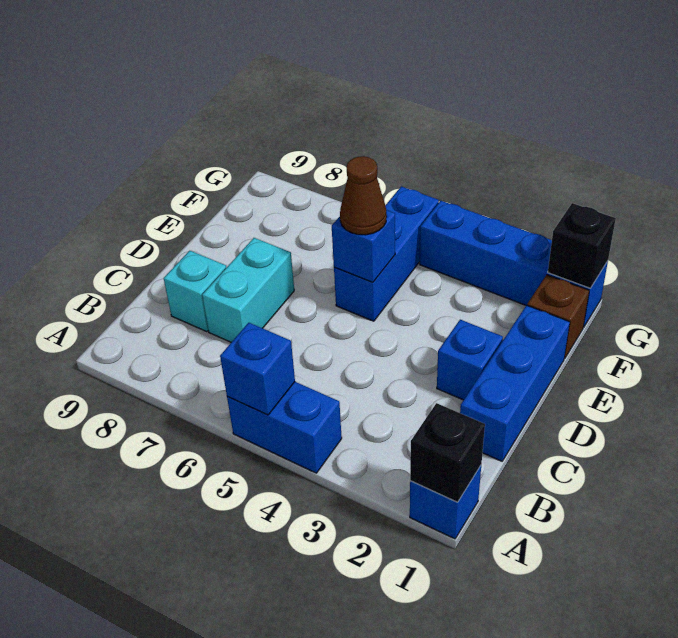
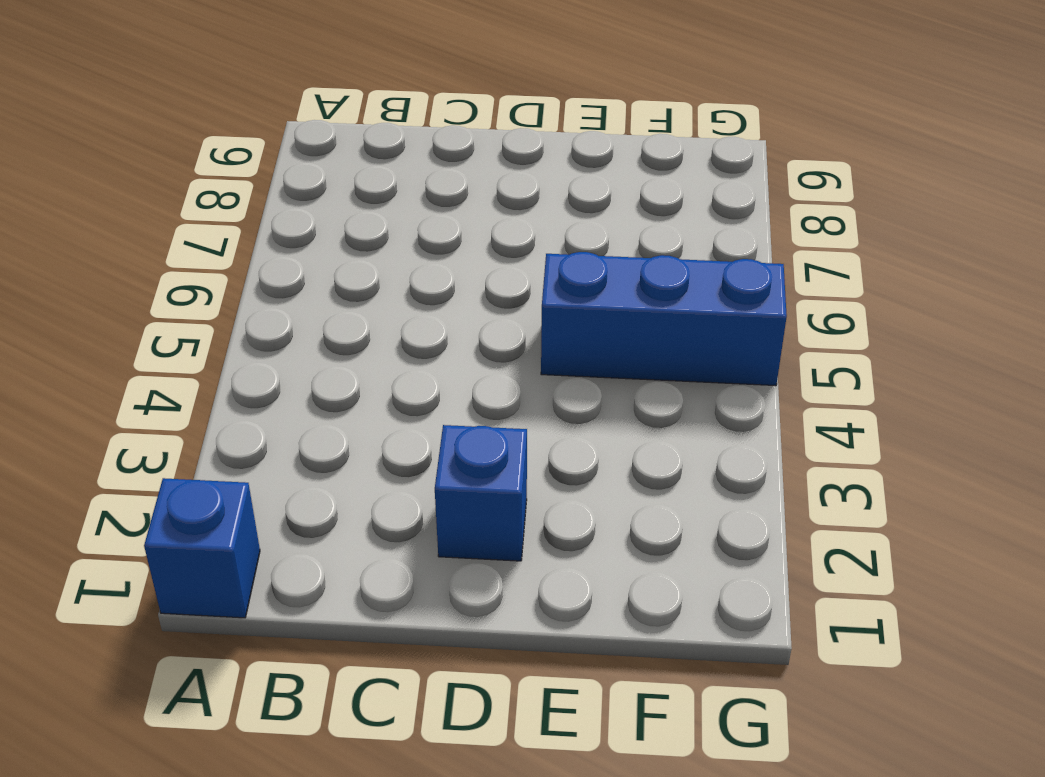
none -> blue brick A4:A5 level 1
none -> blue brick C1:E1 level 1
none -> cyan brick C7:D7 level 1

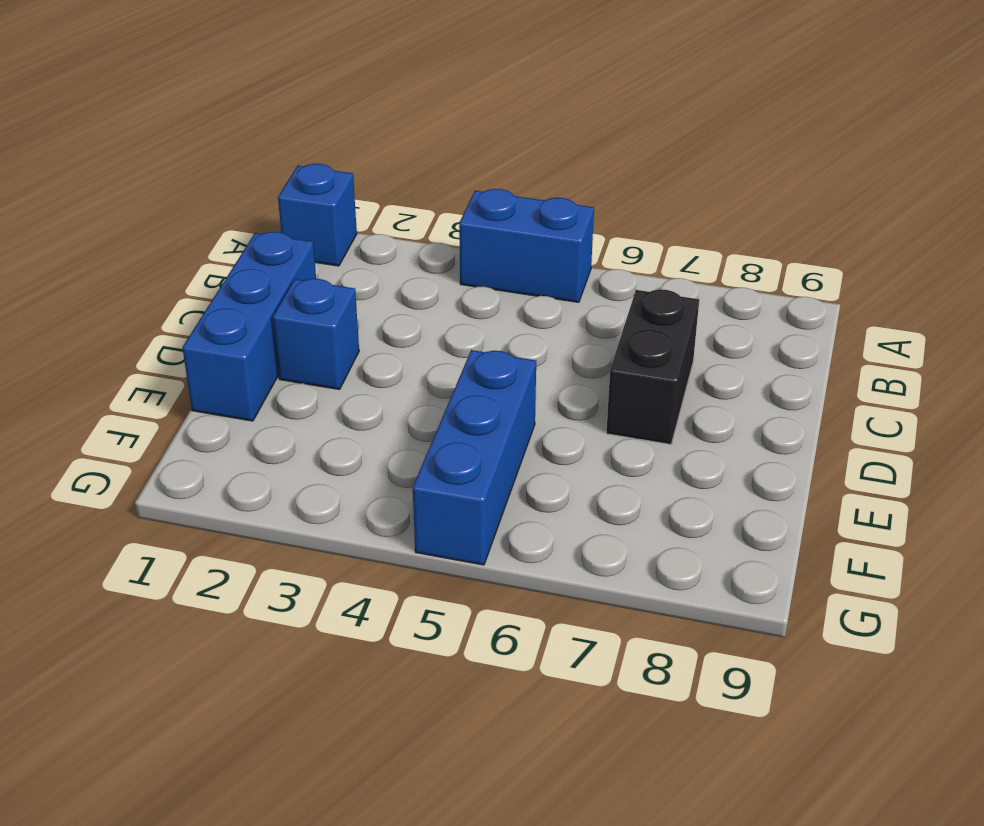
black brick C7:D7 level 1 -> cyan brick C7:D7 level 1
none -> cyan brick C8 level 1
none -> brown brick F1 level 1
none -> blue brick G1:G4 level 1

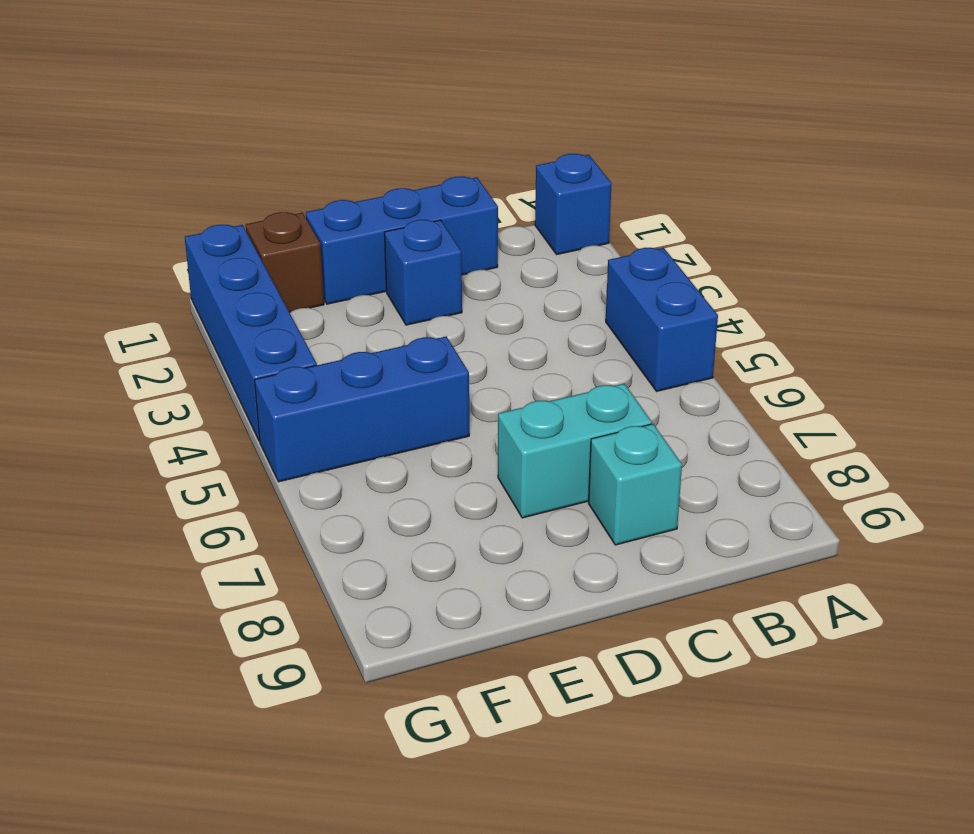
none -> black brick A1 level 2
none -> blue brick A5 level 2
none -> blue brick E5 level 2

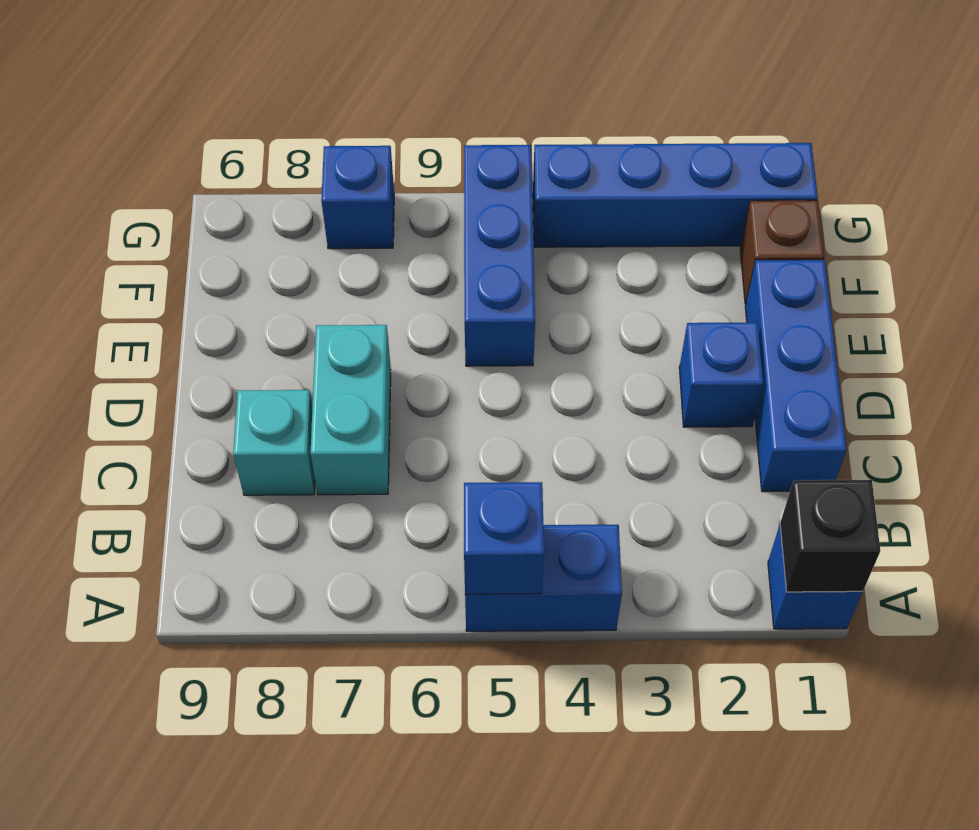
blue brick G7 level 1 -> blue brick E5 level 2
none -> black brick G1 level 2
none -> brown cone E5 level 3

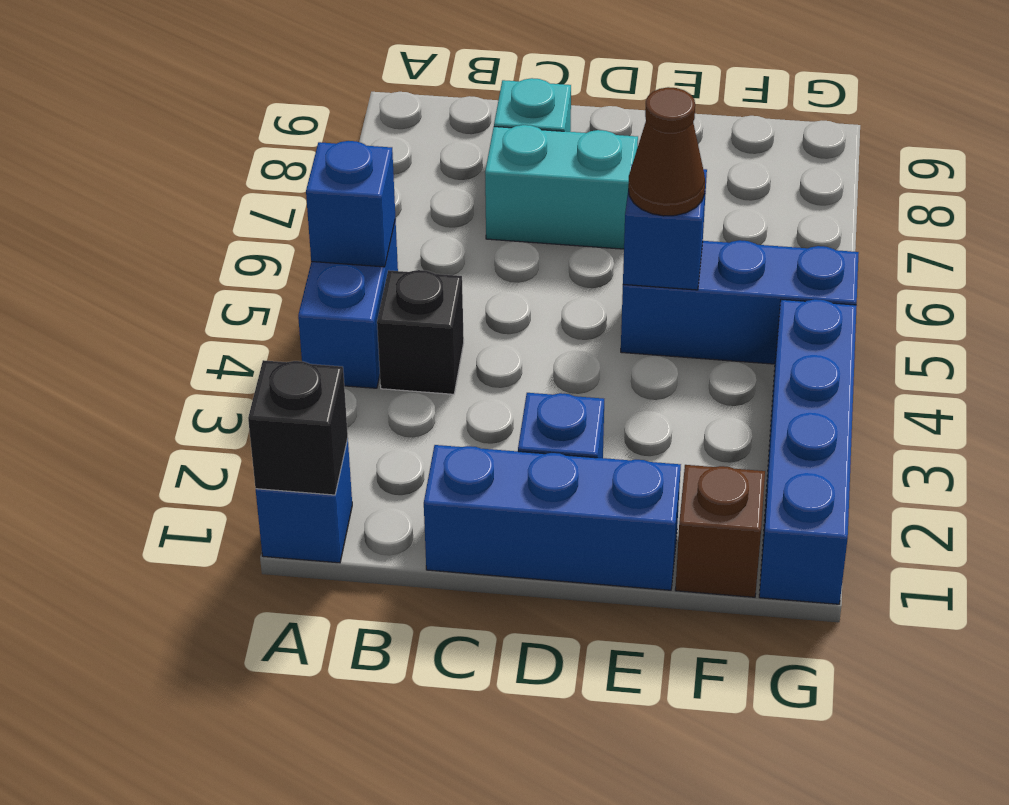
black brick B4 level 1 -> black brick G1 level 2

